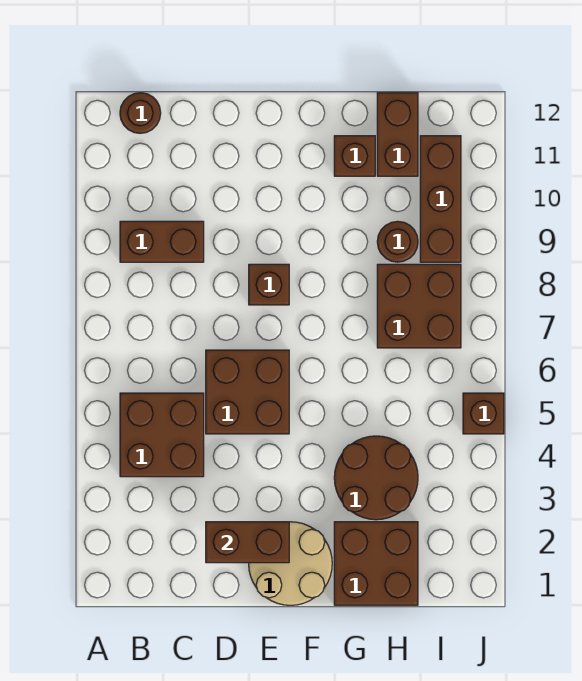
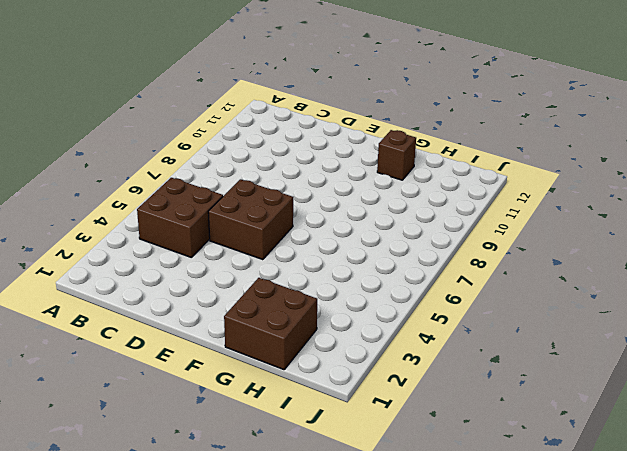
none -> brown brick B9:C9 level 1
none -> brown round brick B12 level 1
none -> tan round brick E1:F2 level 1

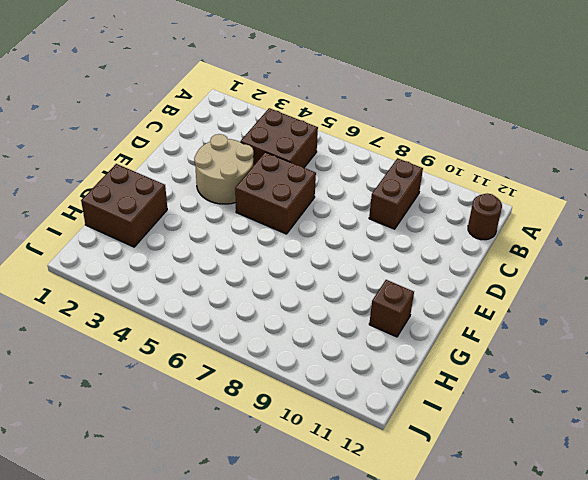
tan round brick D3:E4 level 1 -> tan round brick E1:F2 level 1
none -> brown brick E8 level 1
none -> brown round brick G3:H4 level 1
none -> brown brick H7:I8 level 1

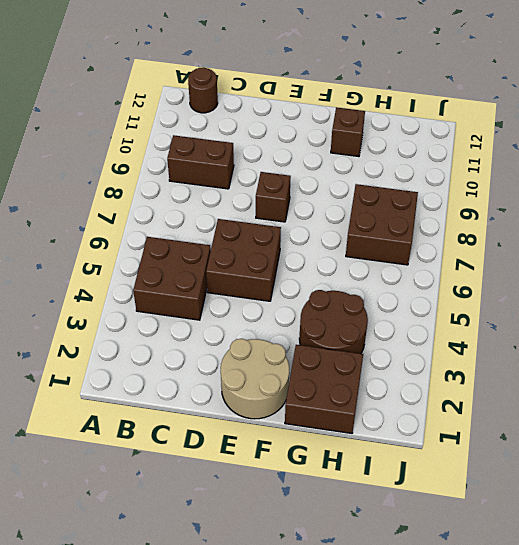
none -> brown round brick H9 level 1
none -> brown brick H11:H12 level 1
none -> brown brick I9:I11 level 1

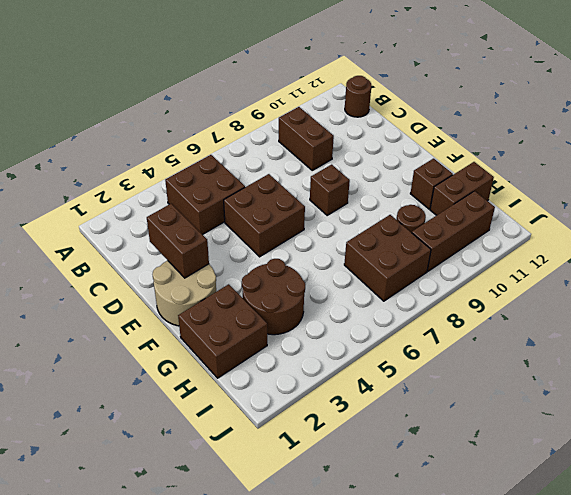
none -> brown brick J5 level 1

